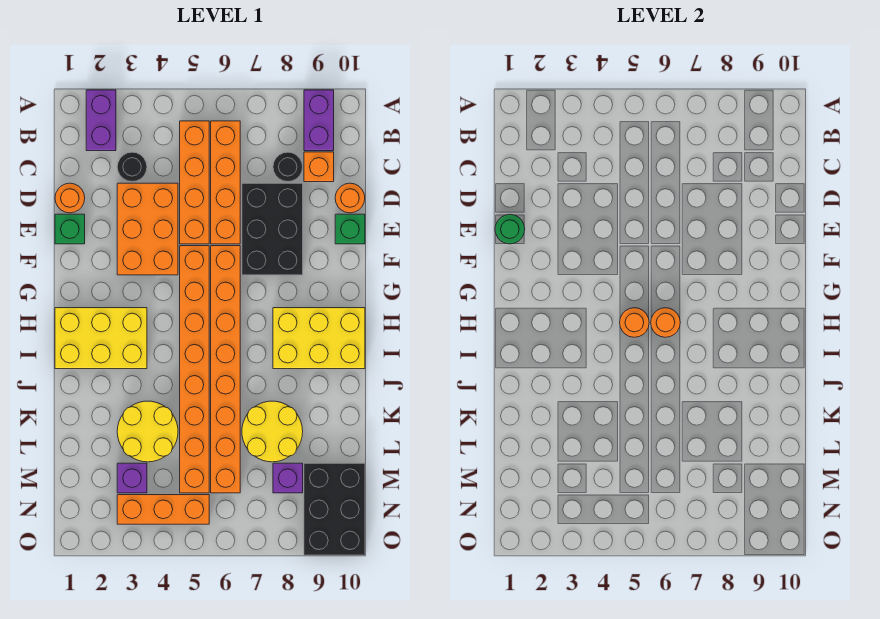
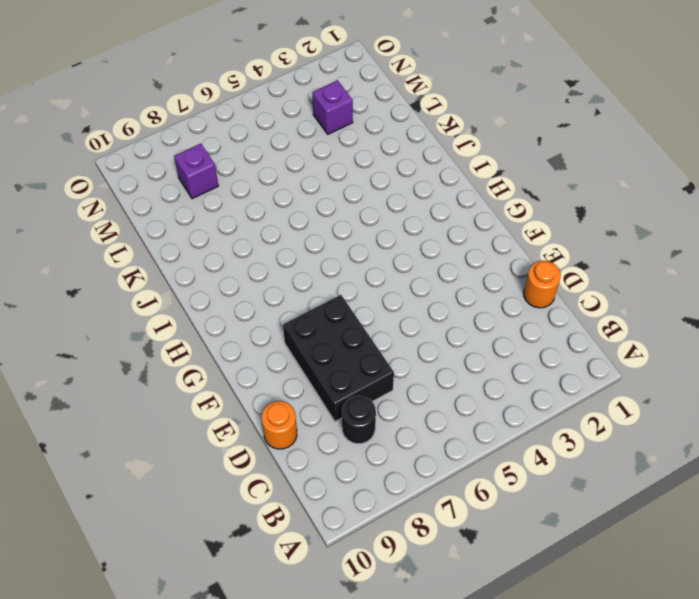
none -> purple brick A2:B2 level 1
none -> purple brick A9:B9 level 1
none -> orange brick B5:E5 level 1

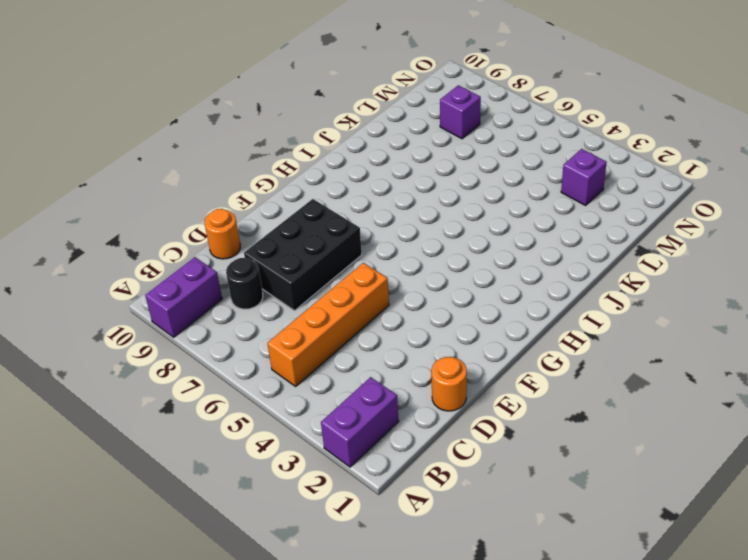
none -> orange brick B6:E6 level 1
none -> black round brick C3 level 1
none -> orange brick C9 level 1

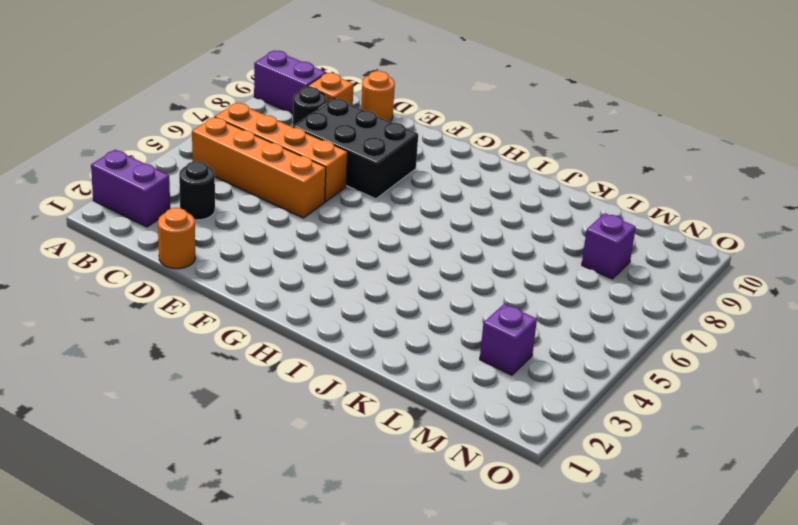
none -> orange brick D3:F4 level 1
none -> green brick E1 level 1
none -> green brick E10 level 1

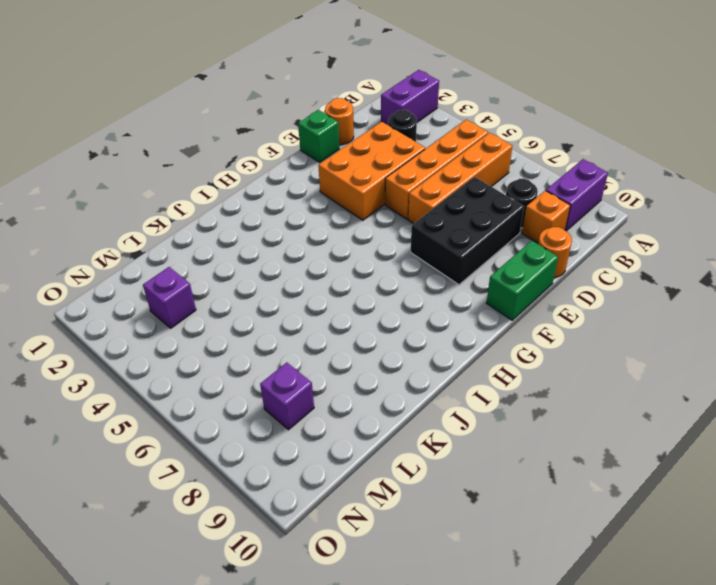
green brick E10:F10 level 1 -> green brick E10 level 1
none -> orange brick F5:M5 level 1
none -> orange brick F6:M6 level 1
none -> yellow brick H1:I3 level 1

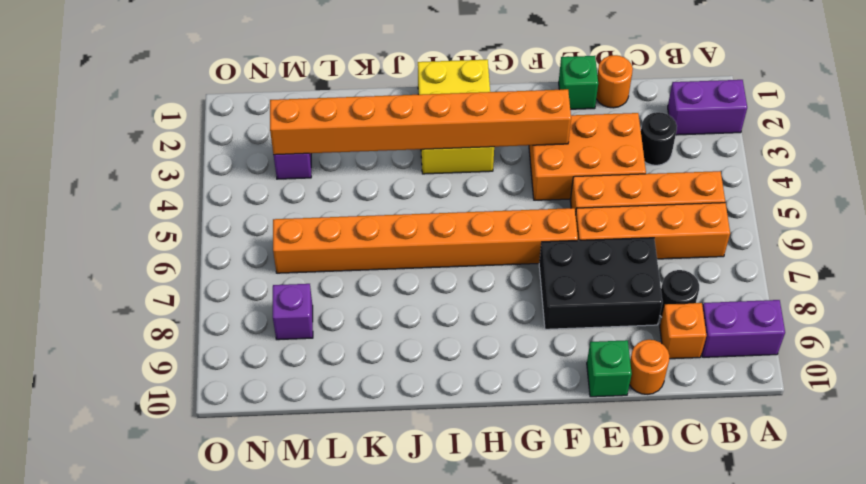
orange brick F3:M3 level 2 -> orange brick F5:M5 level 1
none -> yellow brick H8:I10 level 1
none -> yellow round brick K3:L4 level 1
none -> yellow round brick K7:L8 level 1

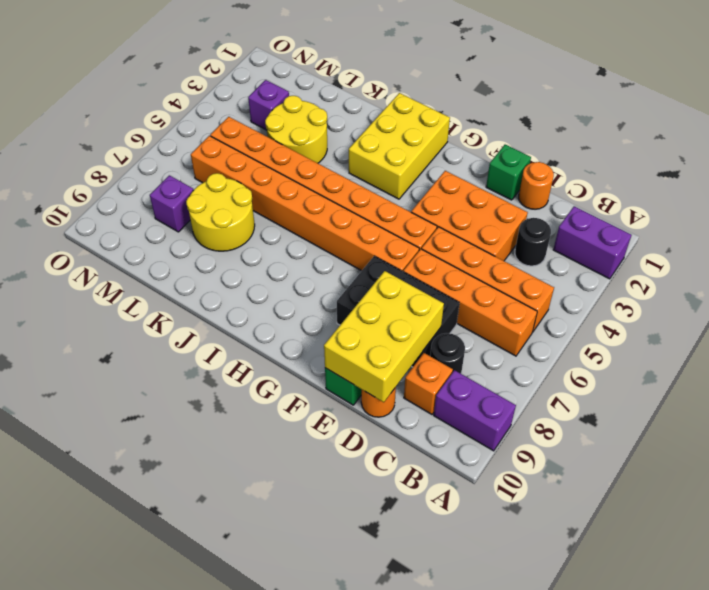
yellow brick D8:E10 level 2 -> yellow brick H8:I10 level 1
none -> black brick M9:O10 level 1
none -> orange brick N3:N5 level 1
none -> green round brick E1 level 2

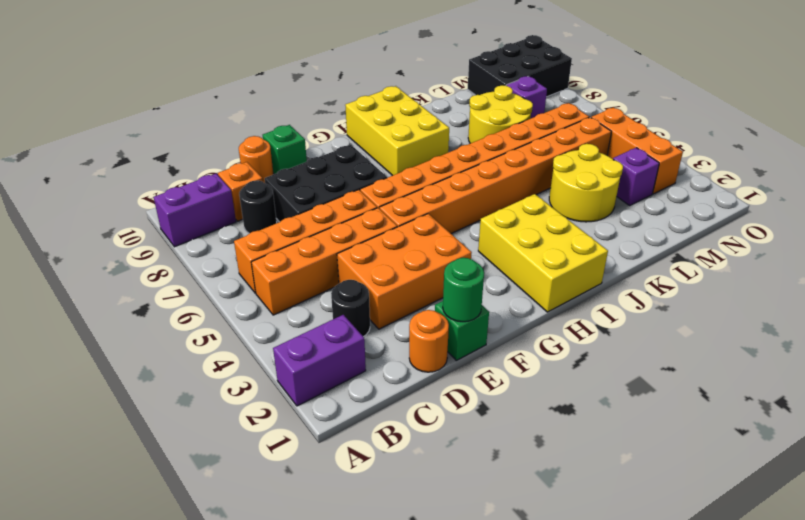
none -> orange round brick H5 level 2
none -> orange round brick H6 level 2

